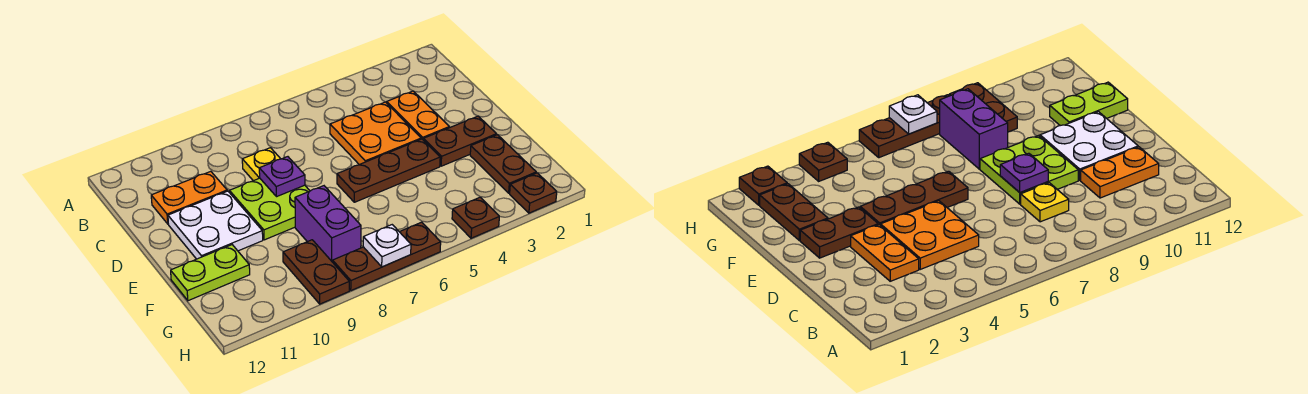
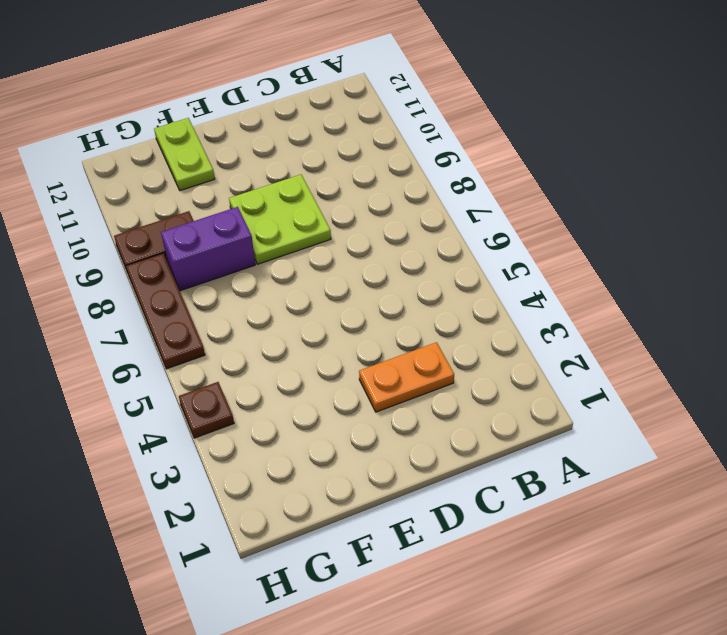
none -> orange plate C4:D5 level 1
none -> yellow plate C8 level 1
none -> orange plate C10:C11 level 1

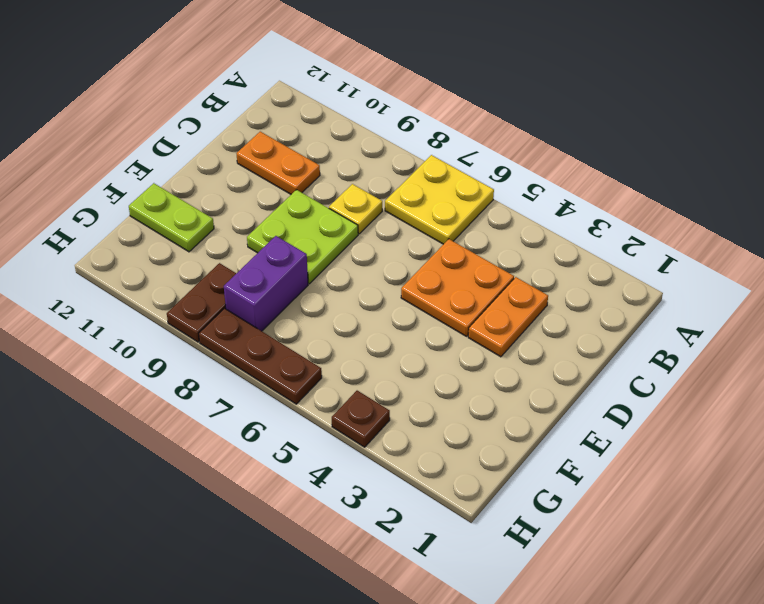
yellow plate A6:B7 level 1 -> none
none -> white plate D10:E11 level 1
none -> brown plate E2:E3 level 1
none -> brown plate E4:E6 level 1

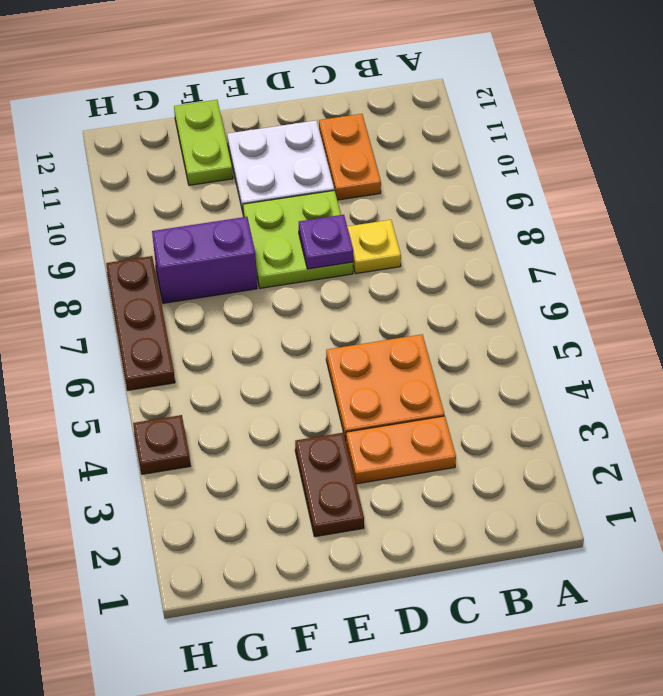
none -> brown plate E4:E6 level 1
none -> brown plate F2:G2 level 1
none -> brown plate G9:H9 level 1

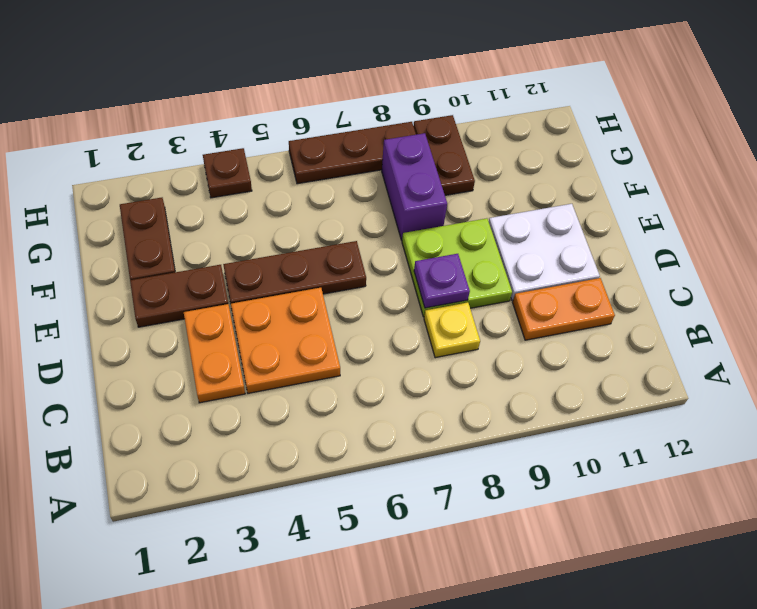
none -> lime plate F11:F12 level 1
none -> brown plate H2 level 1
none -> white plate H7 level 2

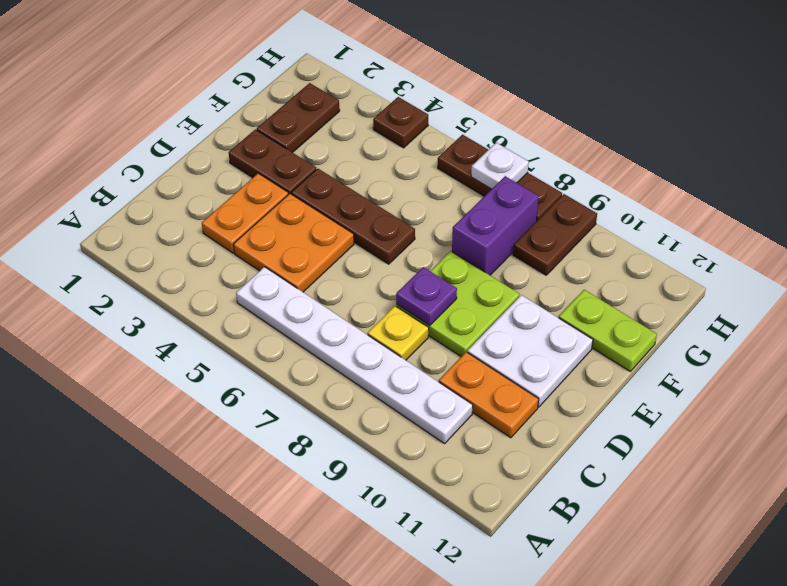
white plate B5:B10 level 1 -> none
none -> brown plate H2 level 1

